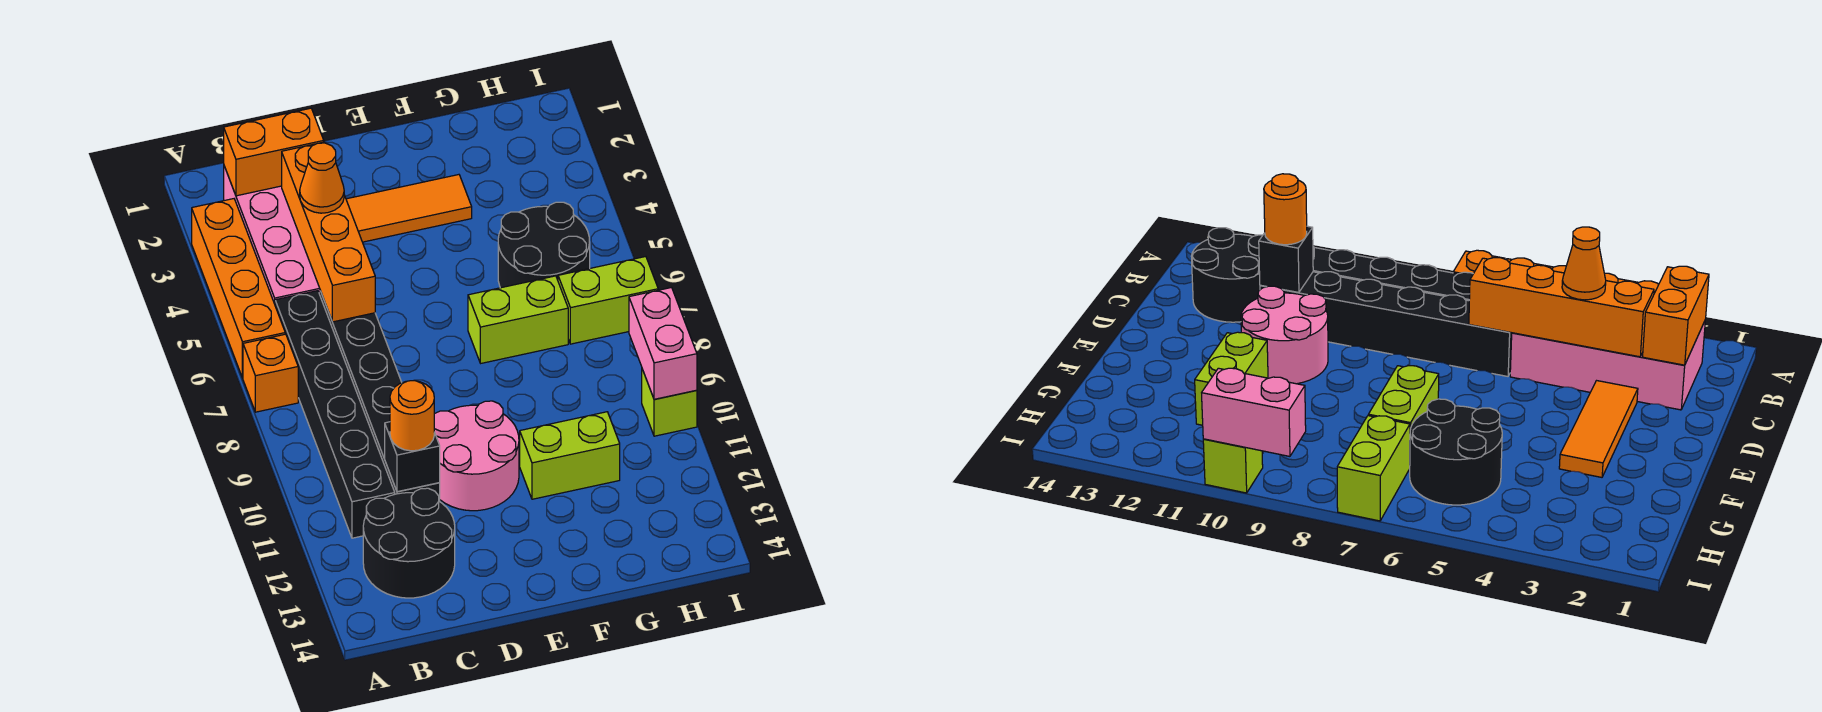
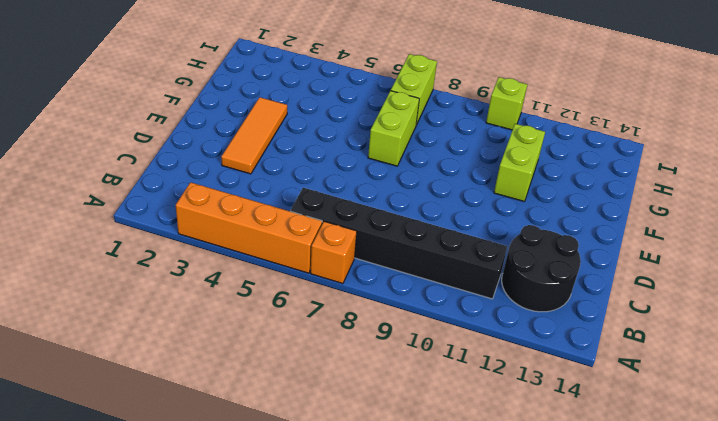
none -> pink brick B2:C5 level 1
none -> black brick C6:C11 level 1
none -> pink round brick D10:E11 level 1

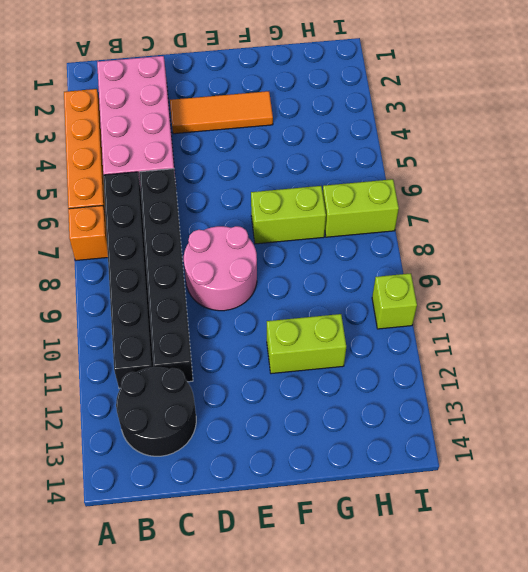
pink round brick D8:E9 level 1 -> pink round brick D10:E11 level 1
none -> black round brick G5:H6 level 1
none -> orange brick B2:C2 level 2
none -> orange brick C3:C6 level 2

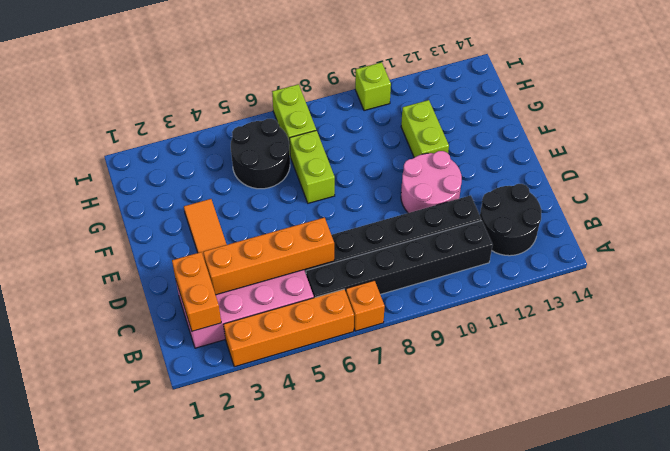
none -> black brick C11 level 2
none -> pink brick I9:I10 level 2
none -> orange cone C4 level 3

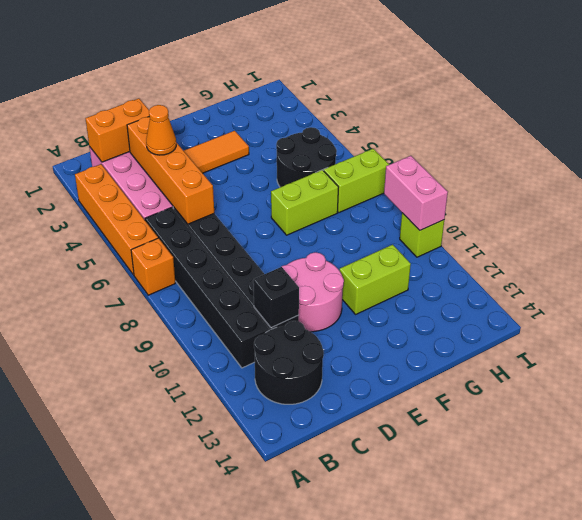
none -> orange round brick C11 level 3

